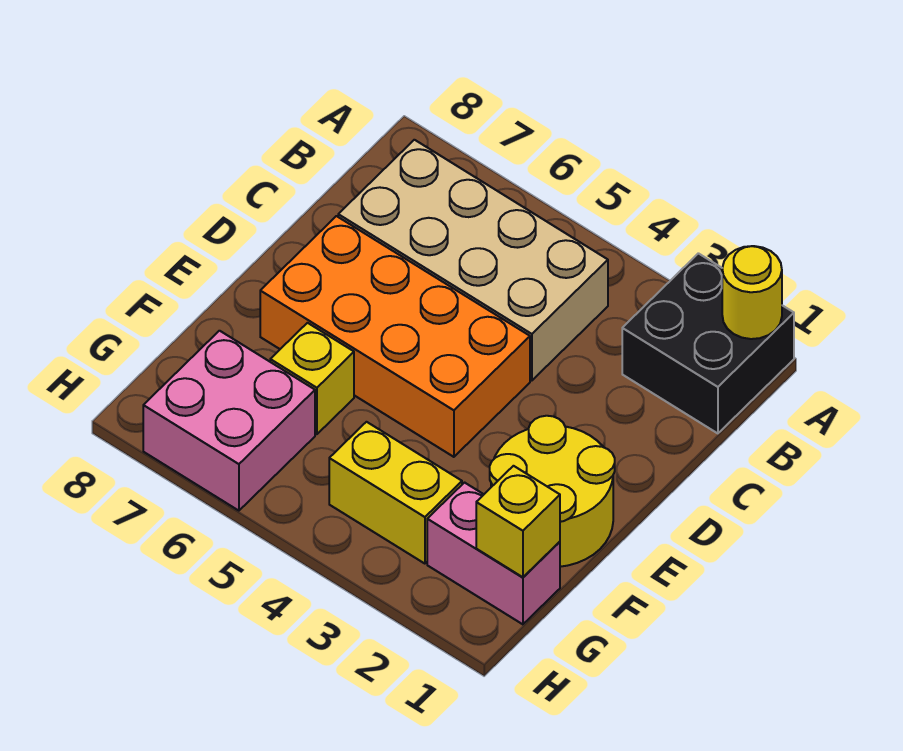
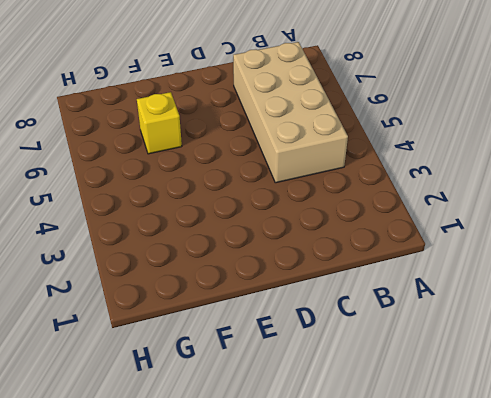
none -> black brick A1:B2 level 1
none -> orange brick D4:E7 level 1

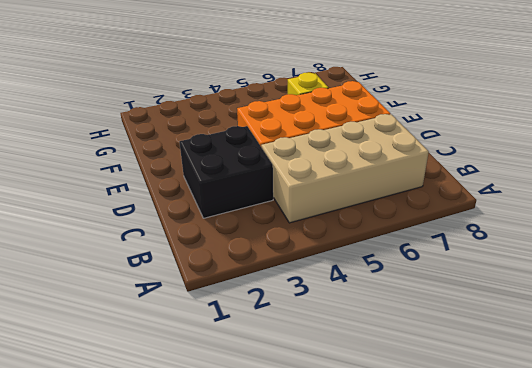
black brick C2:D3 level 1 -> black brick A1:B2 level 1
none -> yellow round brick E1:F2 level 1
none -> pink brick G1:G2 level 1

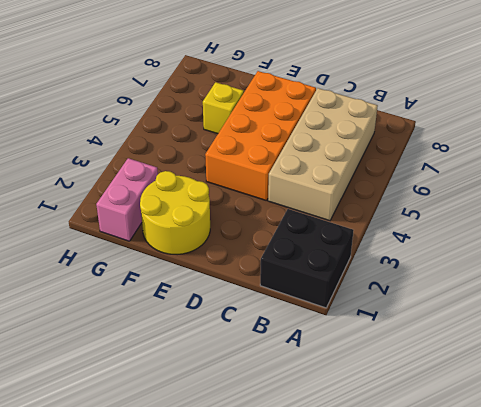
none -> yellow brick G3:G4 level 1
none -> pink brick G6:H7 level 1

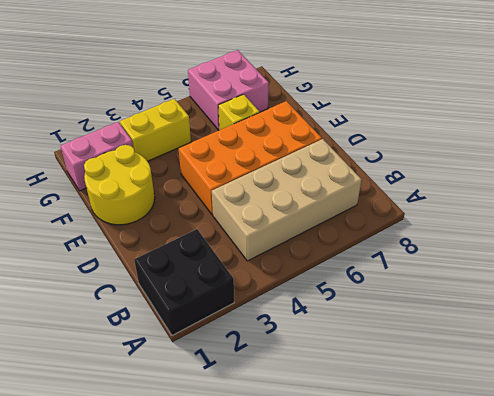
none -> yellow round brick A1 level 2
none -> yellow brick G1 level 2

